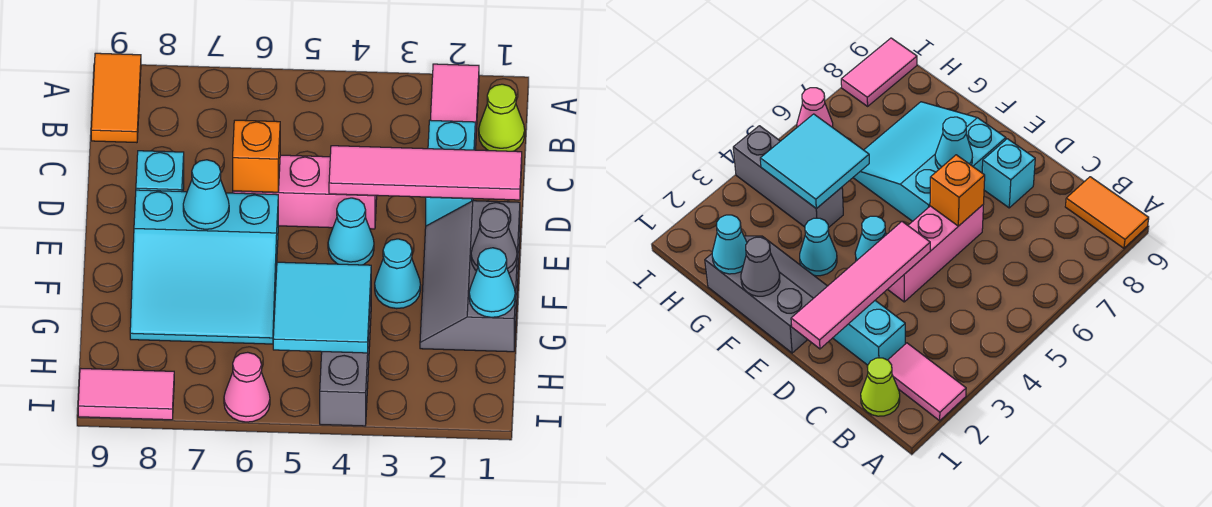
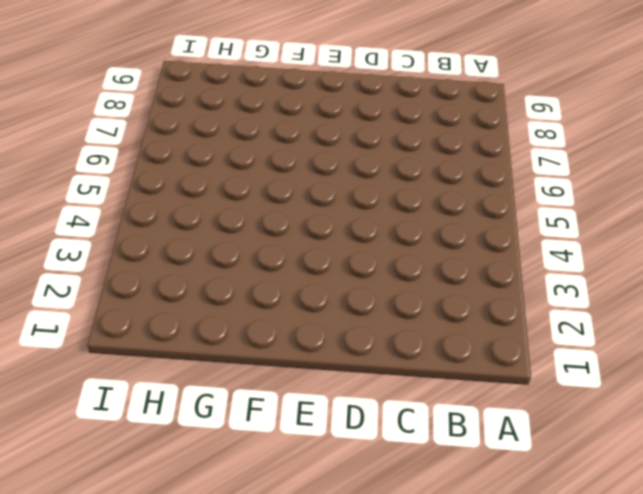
none -> pink tile A2:B2 level 1
none -> orange tile A9:B9 level 1
none -> lime cone B1 level 1

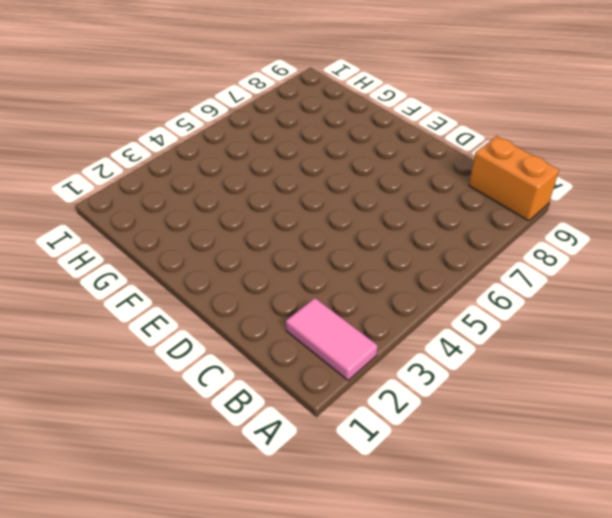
orange brick A9:B9 level 1 -> orange tile A9:B9 level 1
none -> lime cone B1 level 1
none -> cyan brick C2:D2 level 1
none -> pink brick D4:D6 level 1

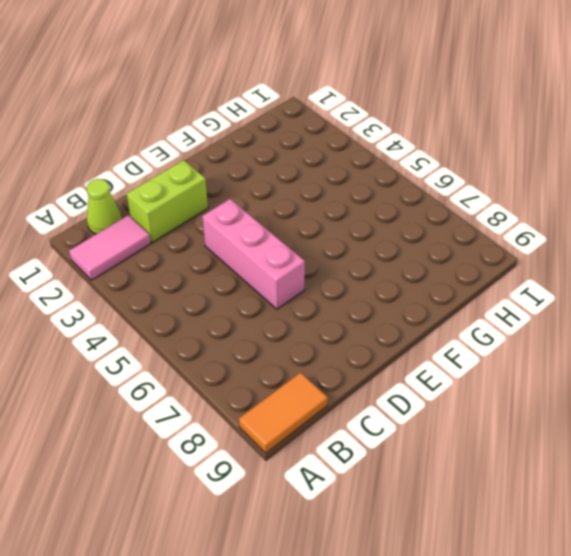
lime brick C2:D2 level 1 -> cyan brick C2:D2 level 1
none -> cyan brick D8 level 1
none -> grey slope E1:G2 level 1 top 1
none -> cyan cone E4 level 1

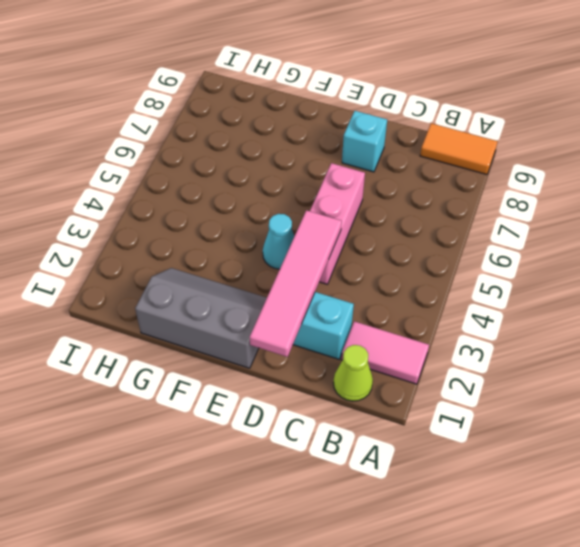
none -> cyan slope E6:G8 level 1 top E
none -> cyan cone F3 level 1
none -> grey brick G4:I4 level 1

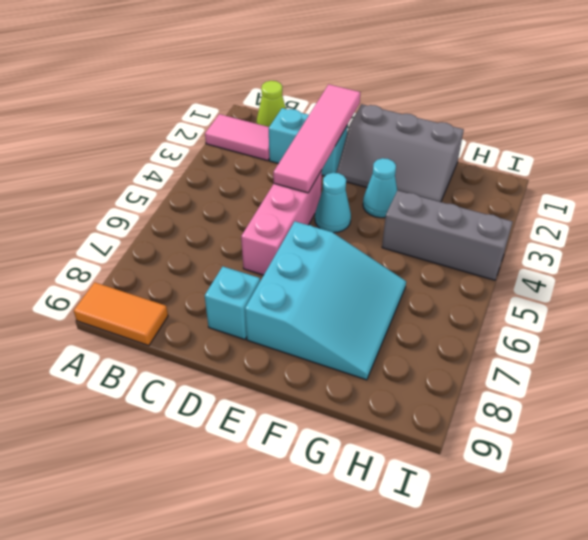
none -> pink cone I6 level 1
none -> pink tile I8:I9 level 1
none -> orange brick D6 level 2

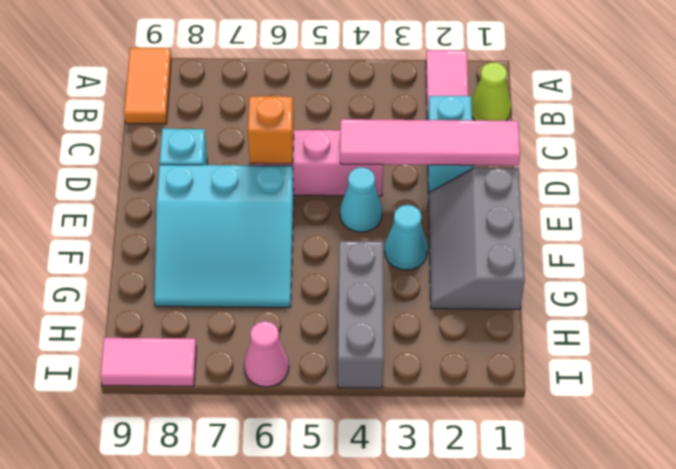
none -> cyan cone E7 level 2
none -> grey cone F1 level 2
none -> cyan cone G1 level 2

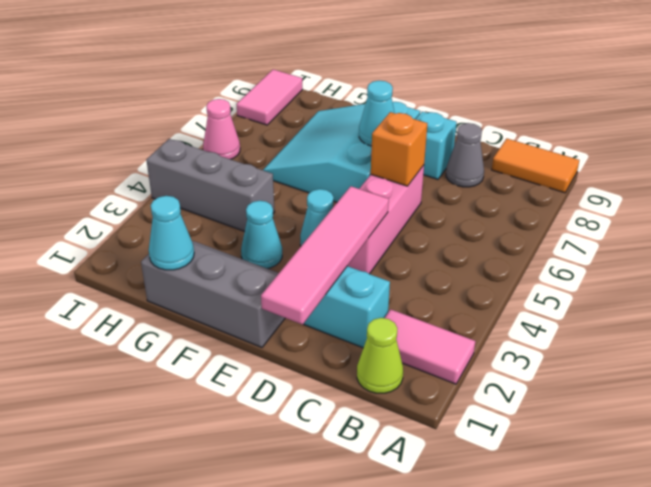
grey cone C8 level 1 -> grey cone F1 level 2
none -> cyan tile G4:H5 level 2

